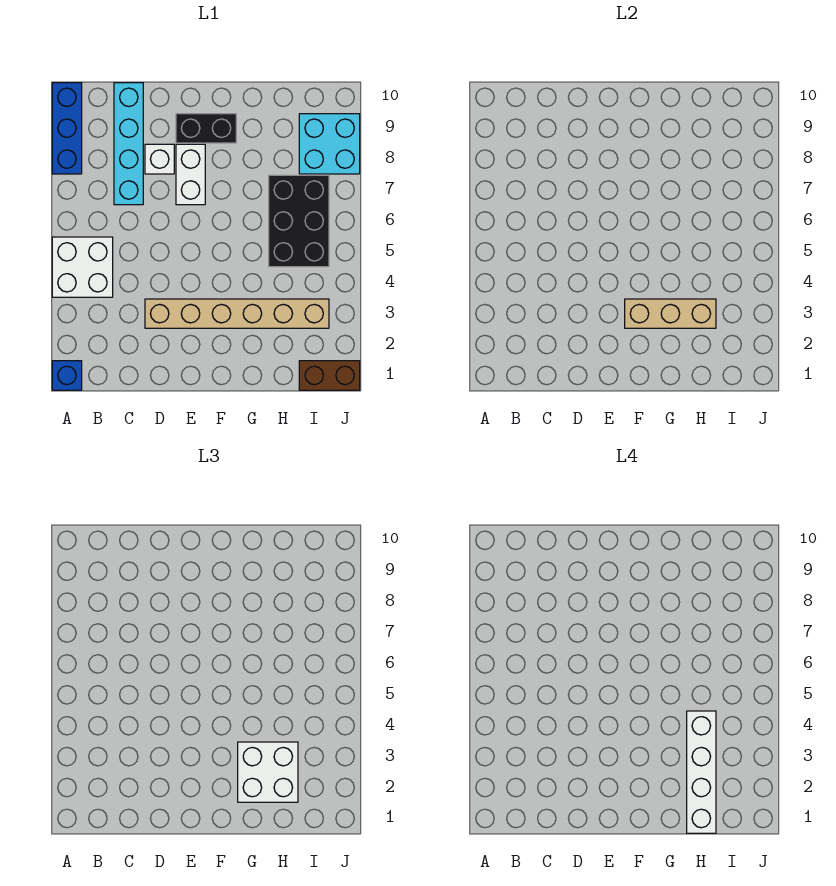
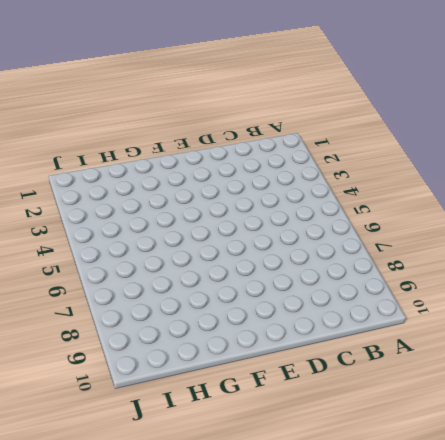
none -> blue brick A1 level 1
none -> white brick A4:B5 level 1
none -> blue brick A8:A10 level 1

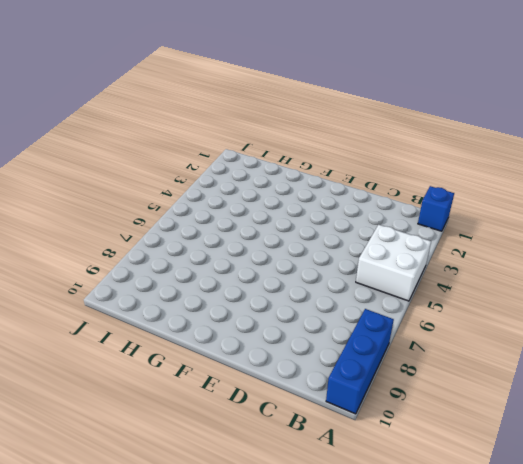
none -> cyan brick C7:C10 level 1
none -> tan brick D3:I3 level 1
none -> white brick D8 level 1

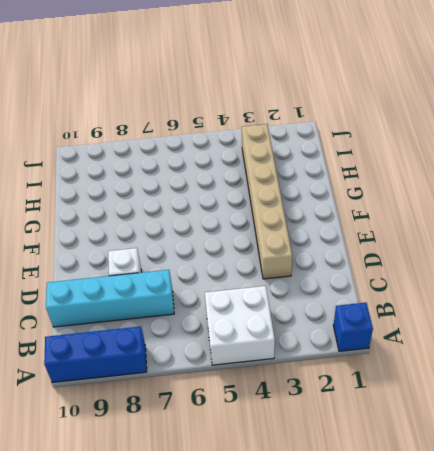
none -> white brick E7:E8 level 1
none -> black brick E9:F9 level 1
none -> black brick H5:I7 level 1

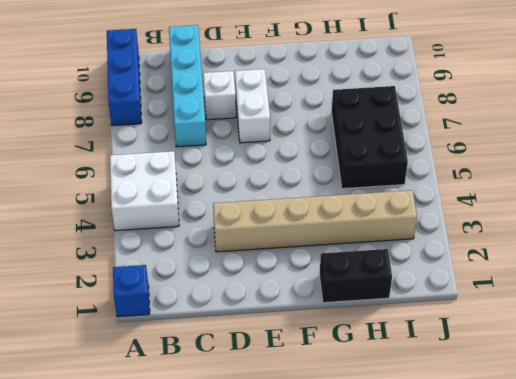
black brick G1:H1 level 1 -> black brick E9:F9 level 1
none -> brown brick I1:J1 level 1
none -> cyan brick I8:J9 level 1
none -> tan brick F3:H3 level 2

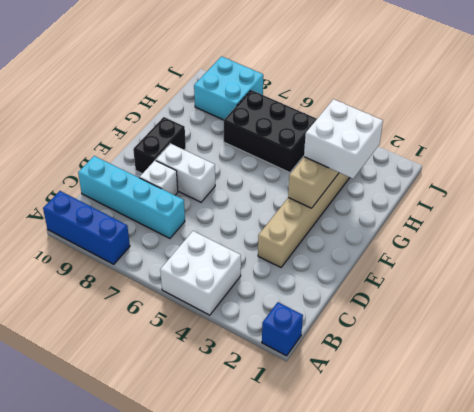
none -> brown brick I1:J1 level 1
none -> white brick H1:H4 level 4

